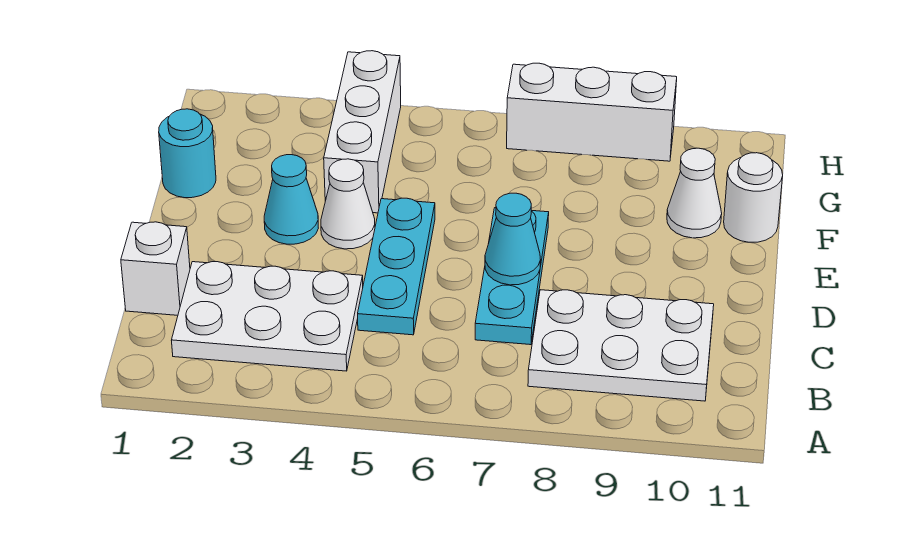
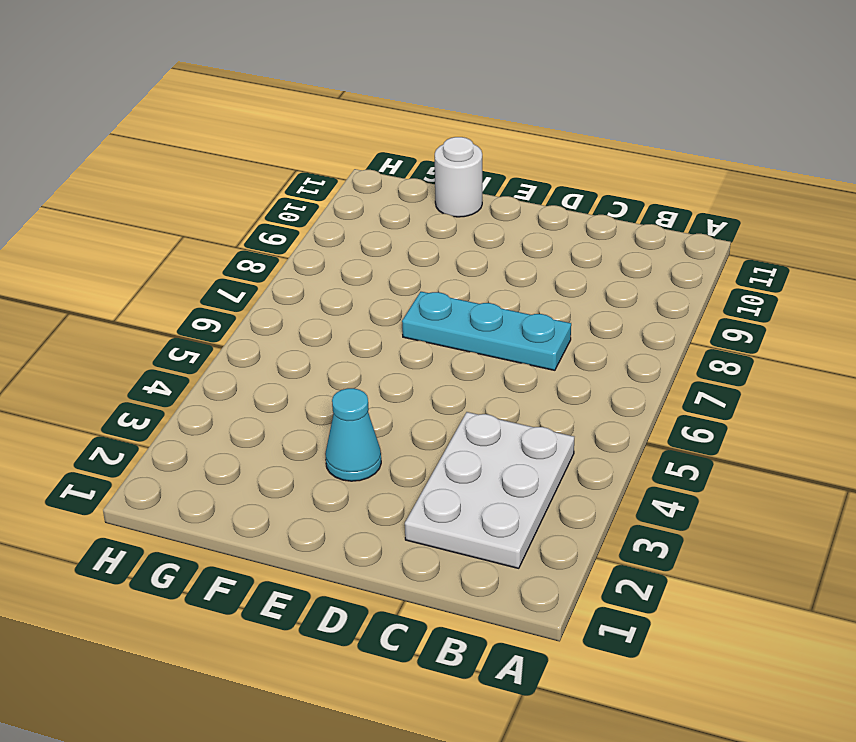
none -> white plate B8:C10 level 1
none -> white brick C1 level 1
none -> cyan plate C5:E5 level 1

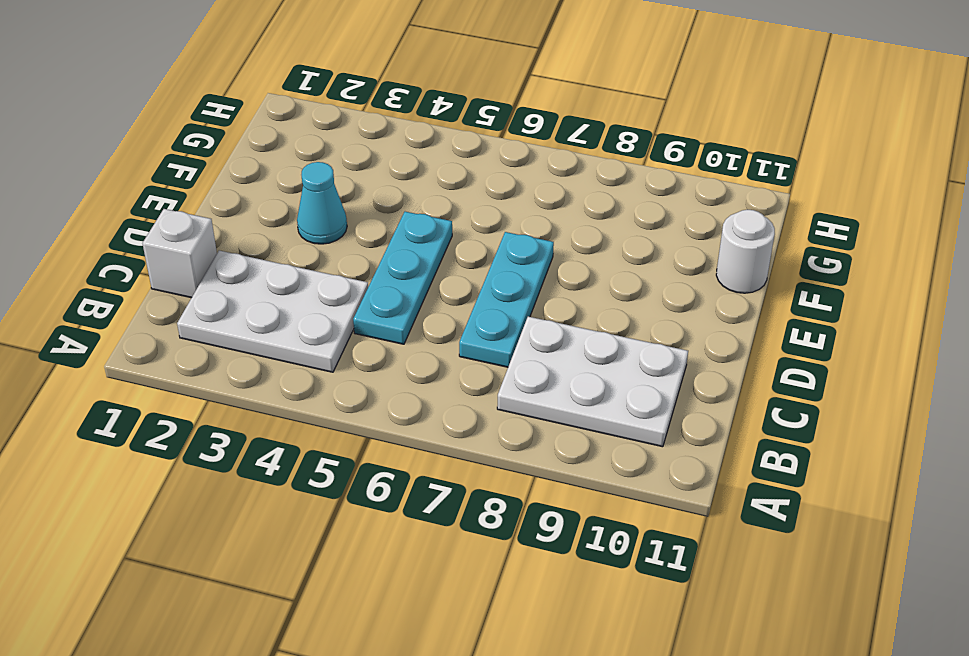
none -> white cone E4 level 1
none -> cyan round brick F1 level 1
none -> white brick F4:H4 level 1

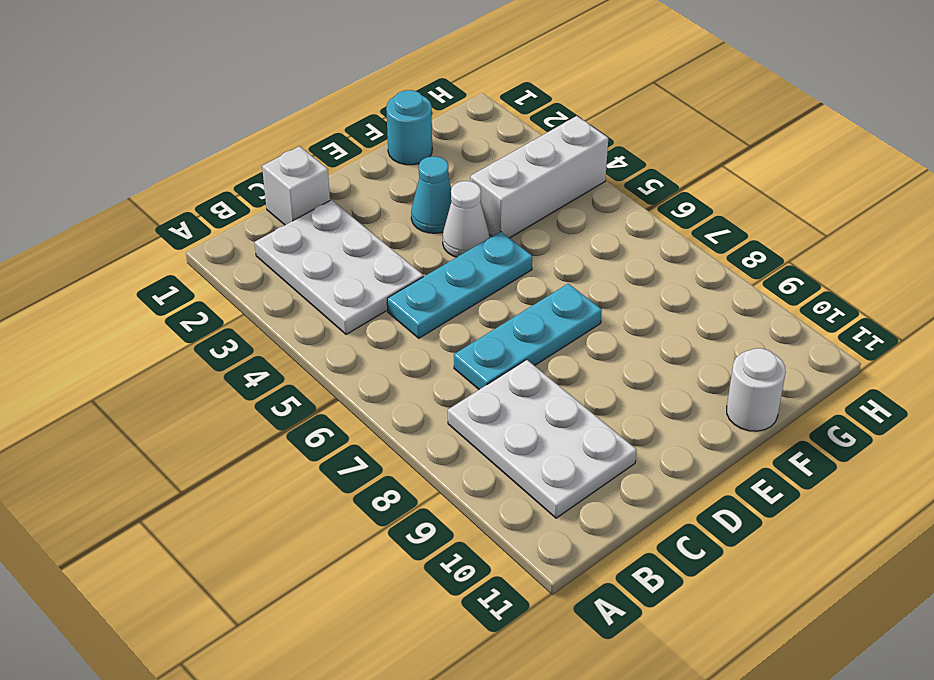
none -> white cone F10 level 1
none -> white brick H7:H9 level 1
none -> cyan cone D7 level 2

